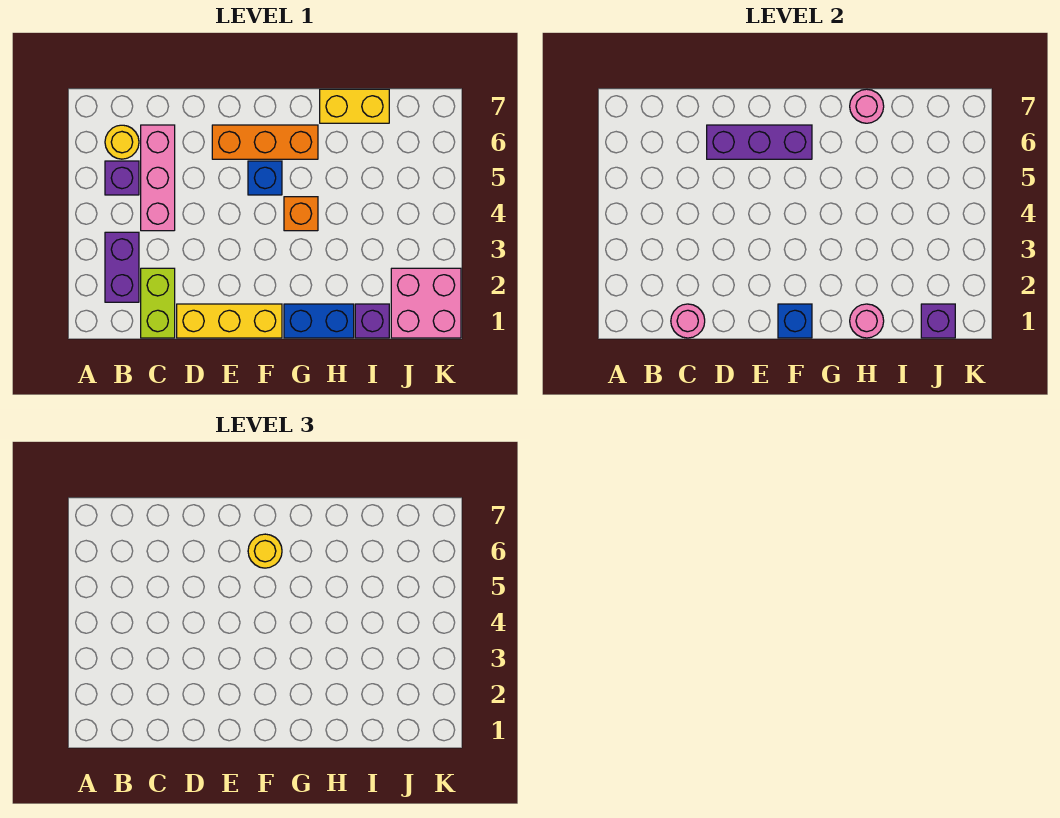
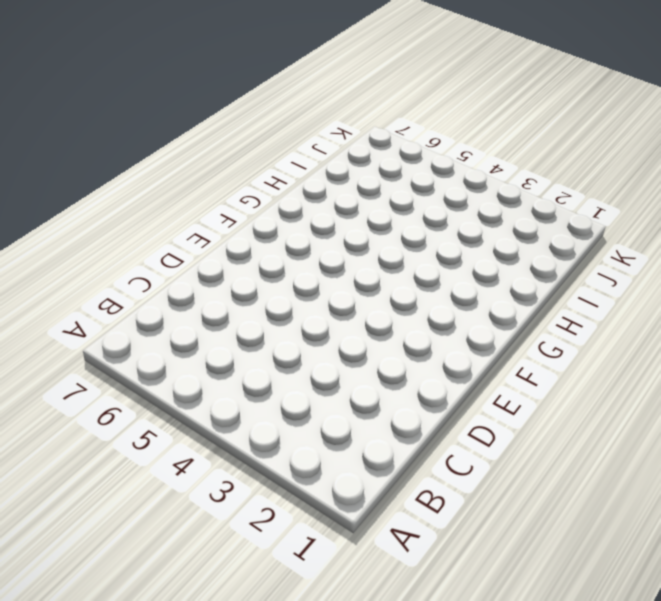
none -> purple brick B2:B3 level 1
none -> purple brick B5 level 1
none -> yellow round brick B6 level 1

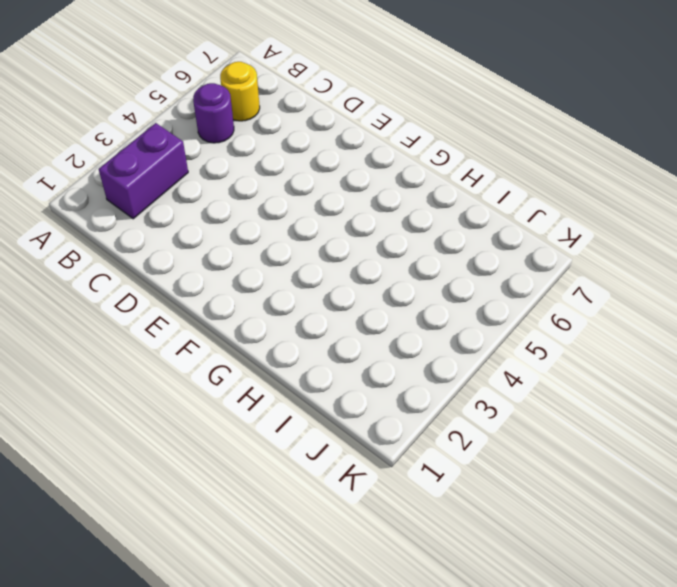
purple round brick B5 level 1 -> purple brick B5 level 1
none -> lime brick C1:C2 level 1
none -> pink brick C4:C6 level 1
none -> yellow brick D1:F1 level 1

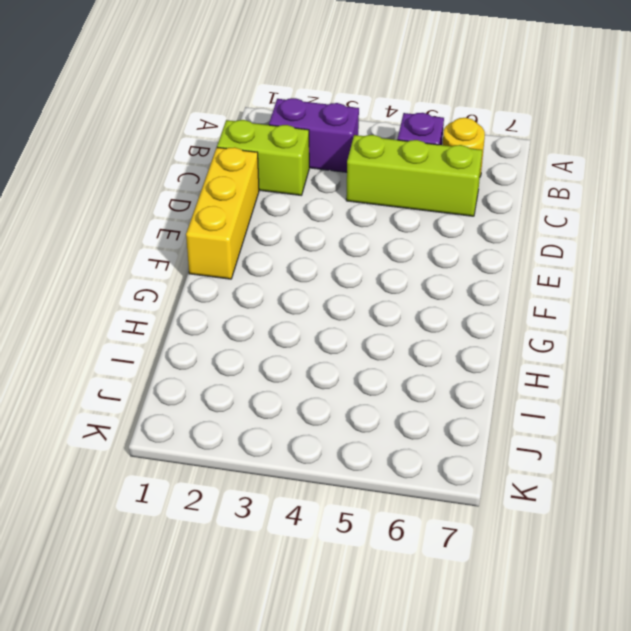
lime brick C4:C6 level 1 -> pink brick C4:C6 level 1
none -> orange brick E6:G6 level 1
none -> blue brick F5 level 1
none -> blue brick G1:H1 level 1

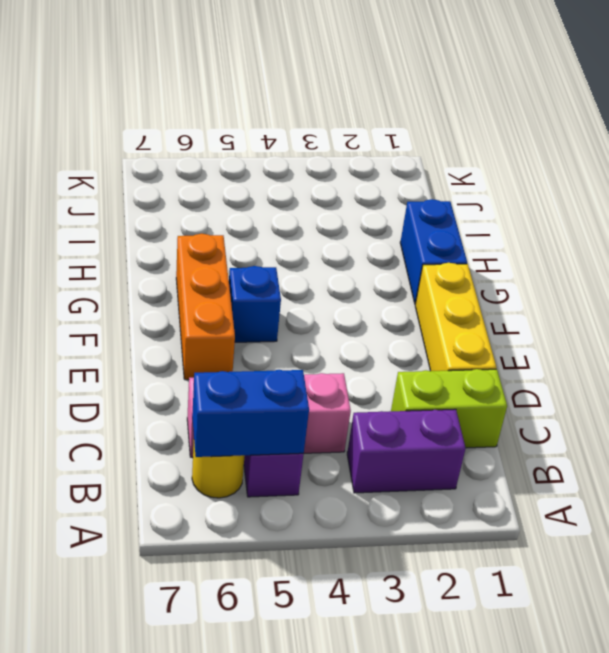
blue brick B5:B6 level 2 -> none
none -> orange brick G4 level 1
none -> yellow brick H7:I7 level 1
none -> purple brick I1 level 1

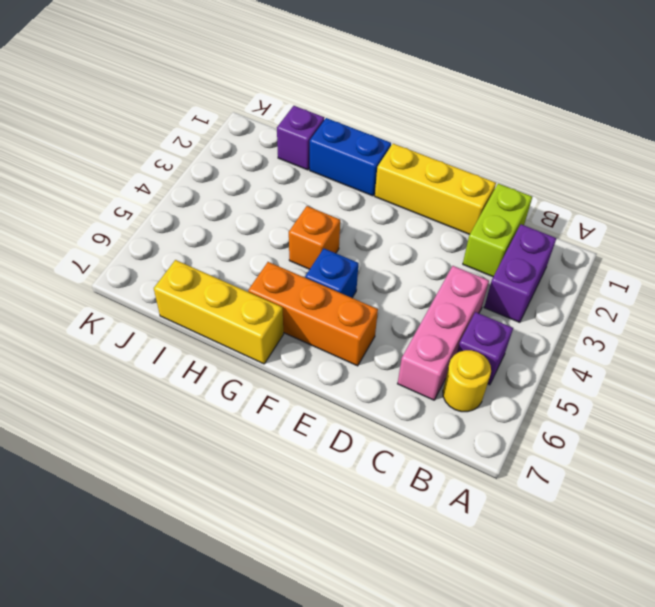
yellow brick G7:I7 level 1 -> yellow brick H7:I7 level 1
none -> pink brick J1:K2 level 1
none -> pink round brick C1 level 2
none -> purple brick D6:F6 level 2

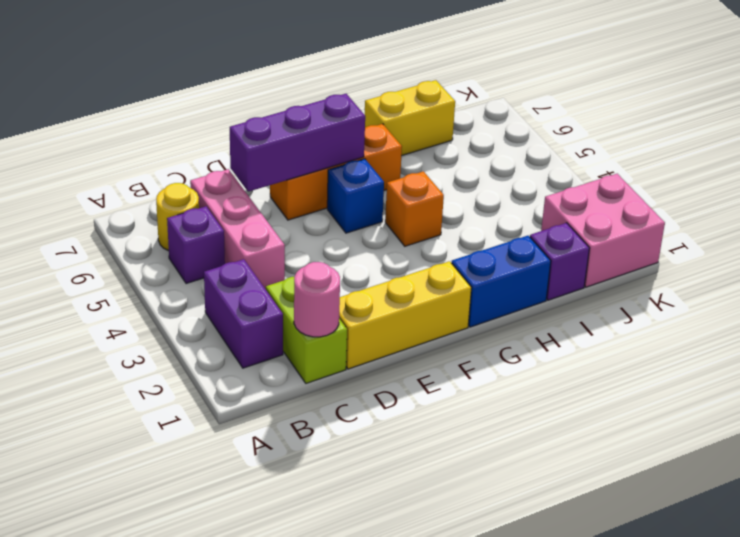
none -> blue brick F1 level 2
none -> pink round brick H1 level 2
none -> pink round brick H7 level 2

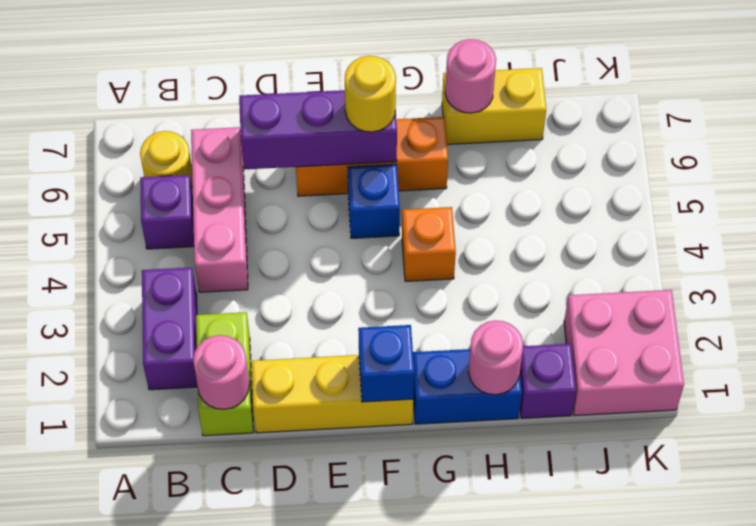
none -> purple brick J1 level 2

